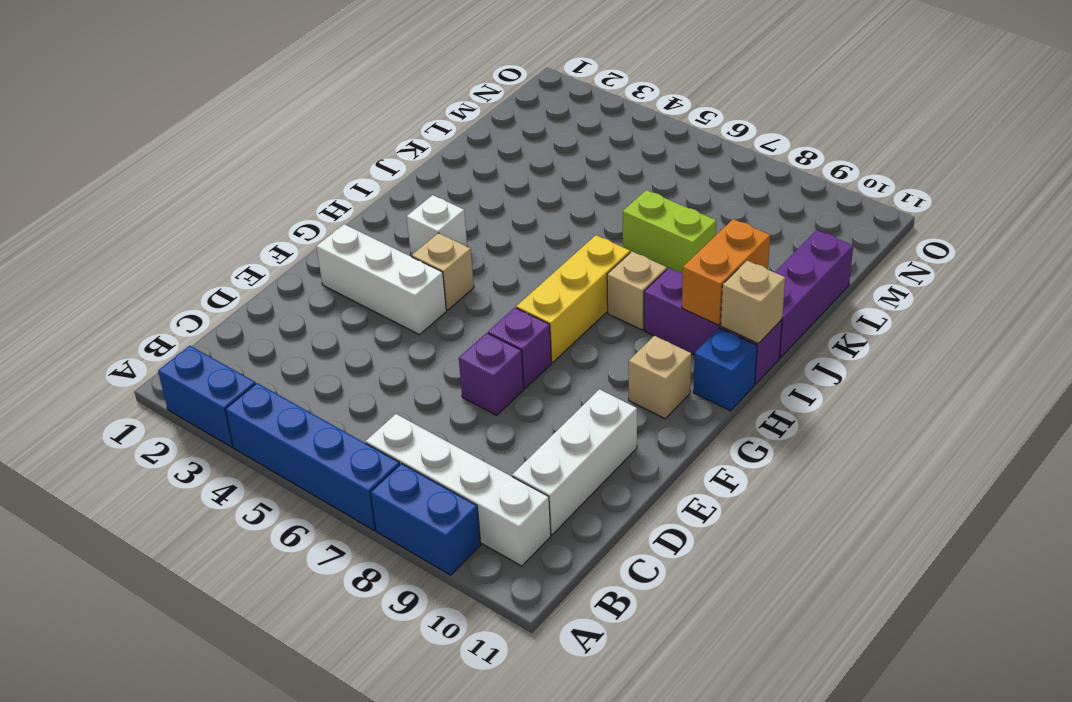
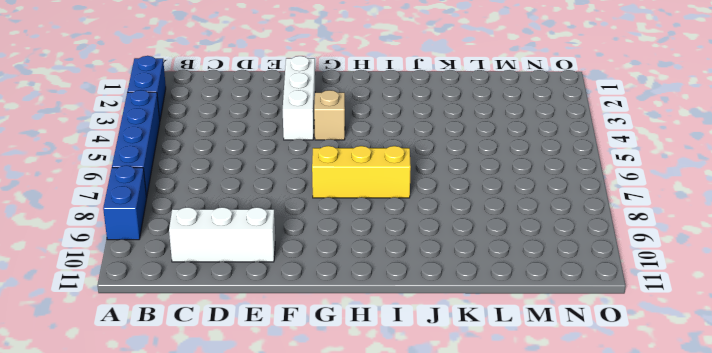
none -> white brick B7:B10 level 1
none -> purple brick E7 level 1
none -> purple brick F7 level 1

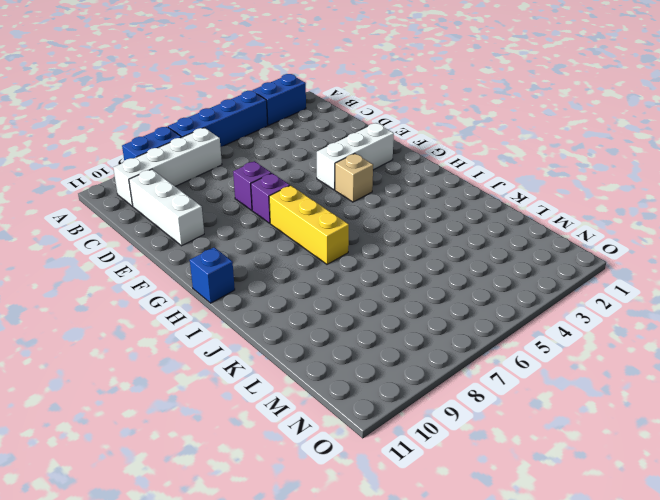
none -> tan brick G10 level 1
none -> white brick H3 level 1
none -> tan brick I8 level 1

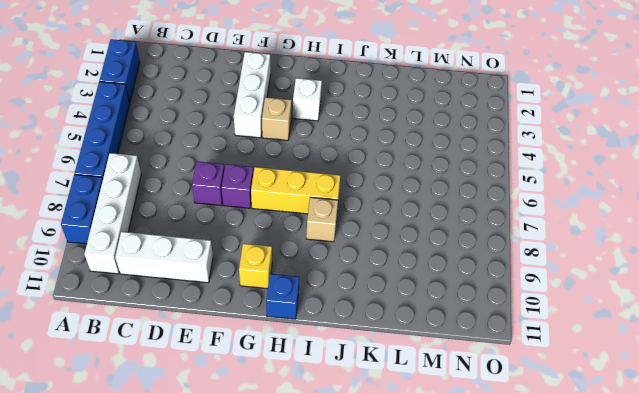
yellow brick G10 level 1 -> tan brick G10 level 1
none -> purple brick I9:I11 level 1
none -> purple brick J11:L11 level 1
none -> lime brick K7:K8 level 1

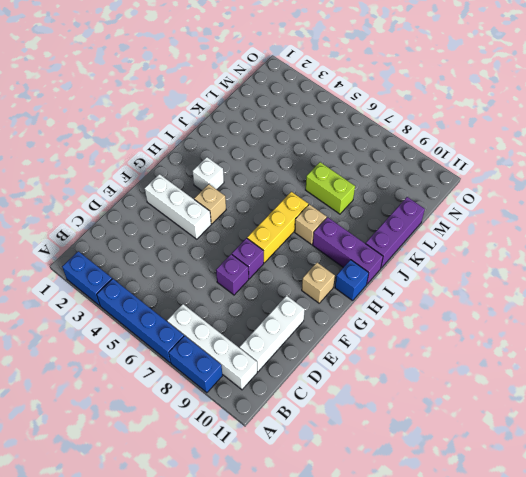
none -> orange brick I10:J10 level 2
none -> tan brick I11 level 2

